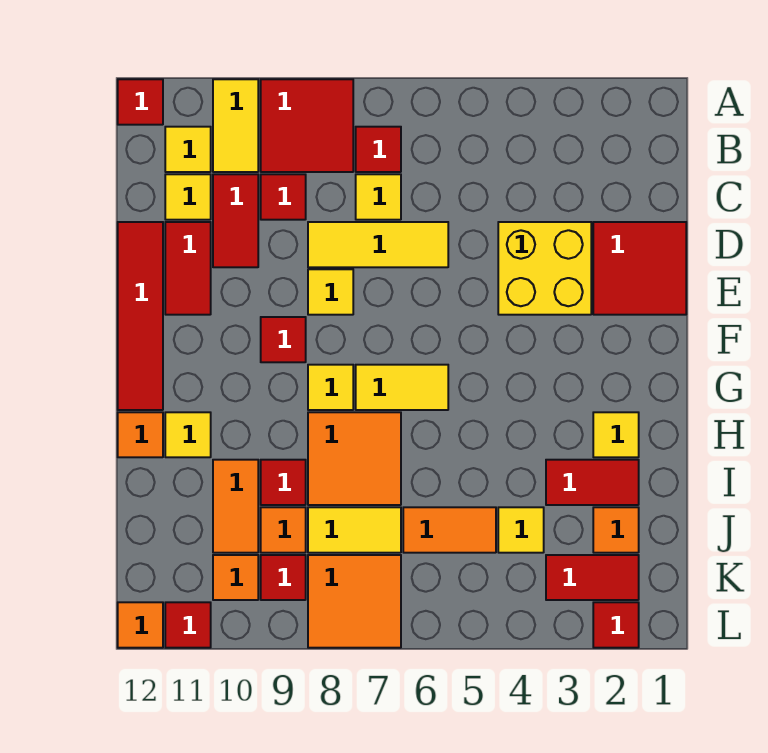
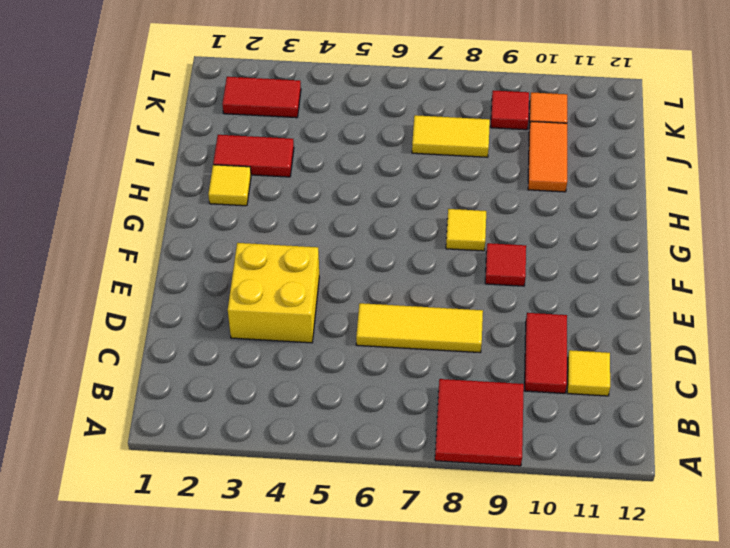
none -> yellow tile A10:B10 level 1
none -> red tile A12 level 1
none -> red tile B7 level 1
none -> yellow tile B11 level 1

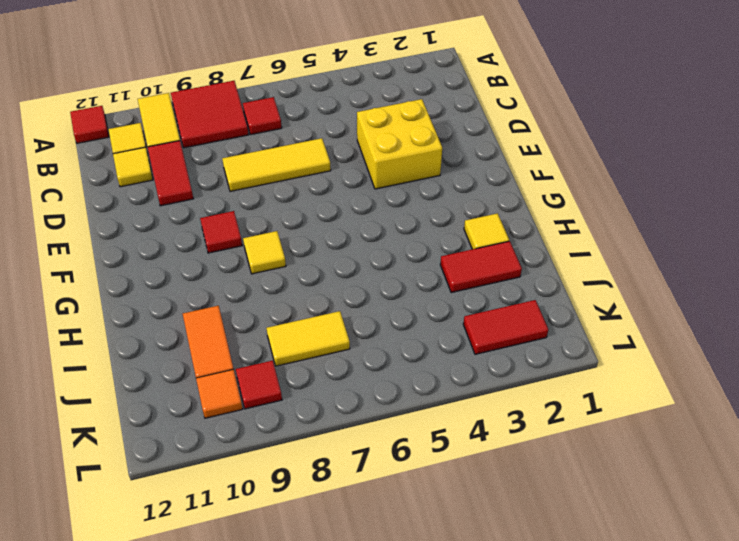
none -> yellow tile C7 level 1
none -> red tile C9 level 1
none -> red tile D1:E2 level 1
none -> red tile D11:E11 level 1

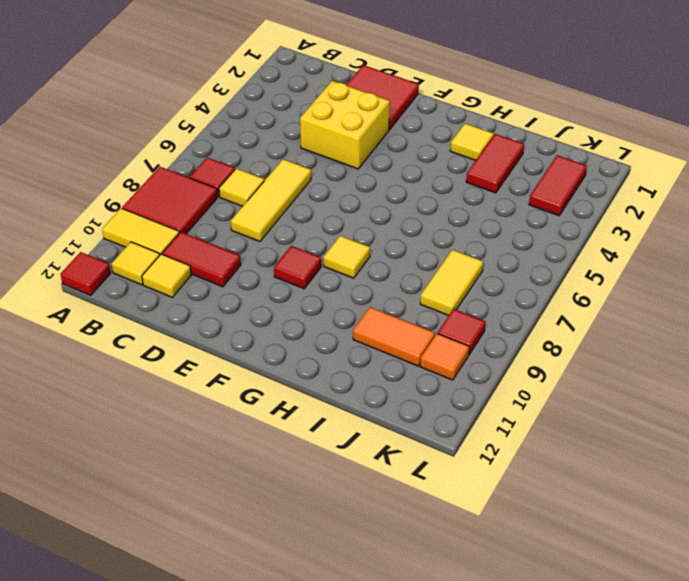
none -> red tile C9 level 1
none -> red tile D11:E11 level 1
none -> red tile D12:G12 level 1
none -> yellow tile E8 level 1

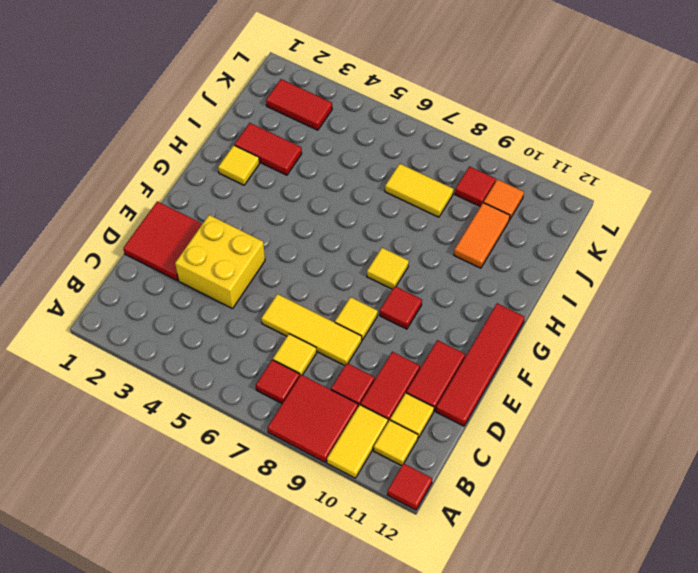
none -> yellow tile G6:G7 level 1
none -> orange tile H7:I8 level 1
none -> yellow tile H11 level 1
none -> orange tile H12 level 1

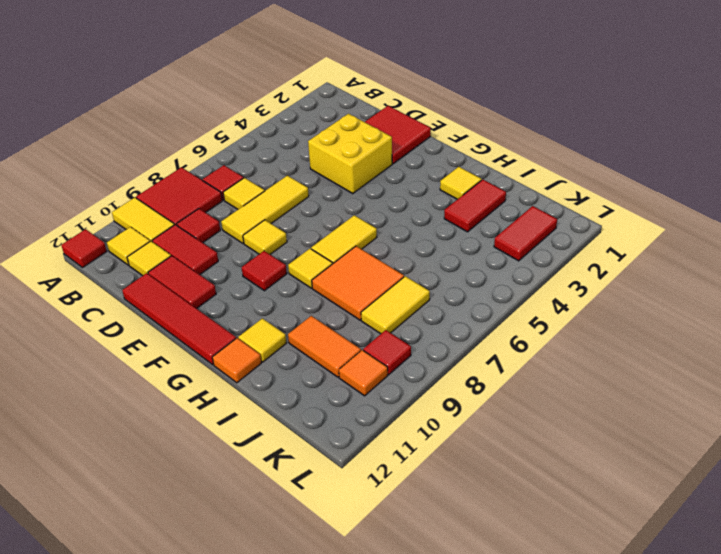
none -> red tile I9 level 1
none -> orange tile J2 level 1
none -> yellow tile J4 level 1
none -> orange tile J5:J6 level 1

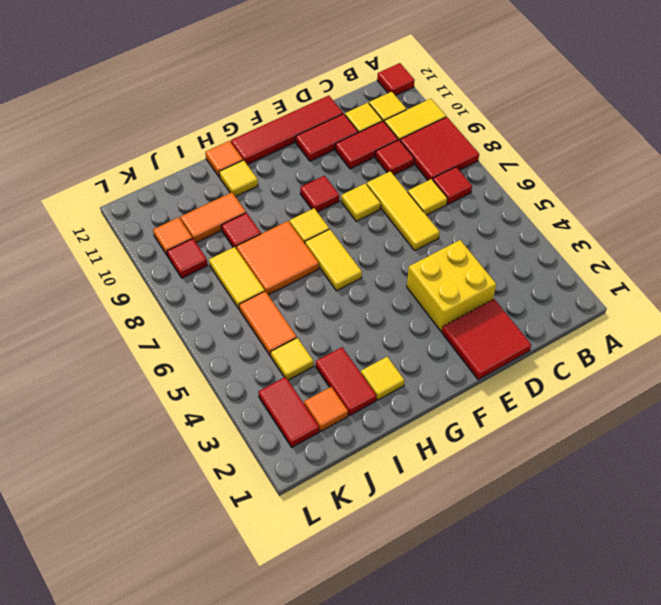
none -> orange tile J9 level 1
none -> orange tile K7:L8 level 1
none -> red tile L2 level 1
none -> red tile L11 level 1

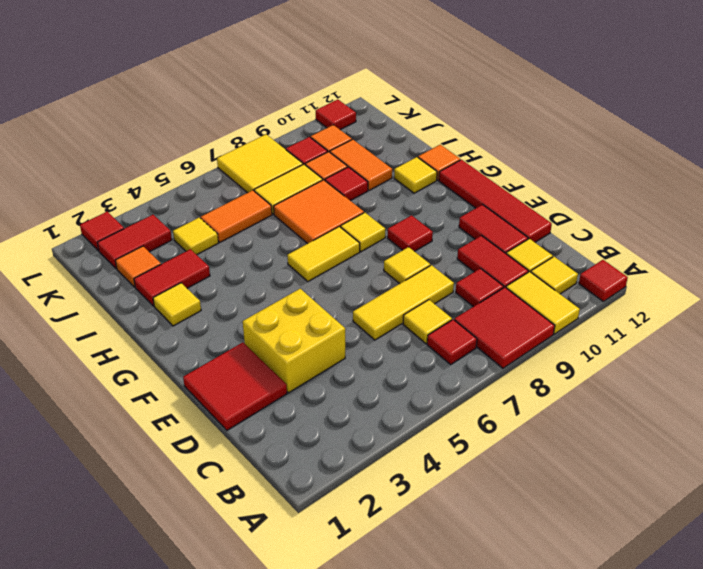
yellow tile K7:L8 level 1 -> orange tile K7:L8 level 1
none -> orange tile L12 level 1

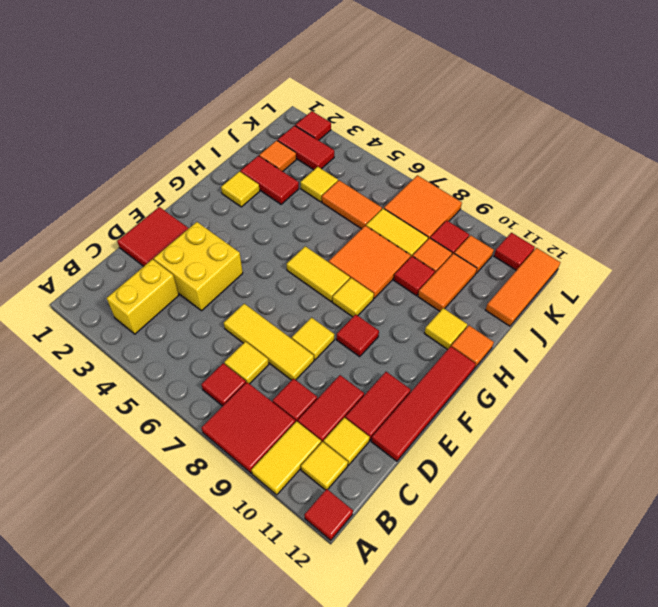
yellow brick B3:C3 level 1 -> none
orange tile J12:L12 level 1 -> orange tile L12 level 1

